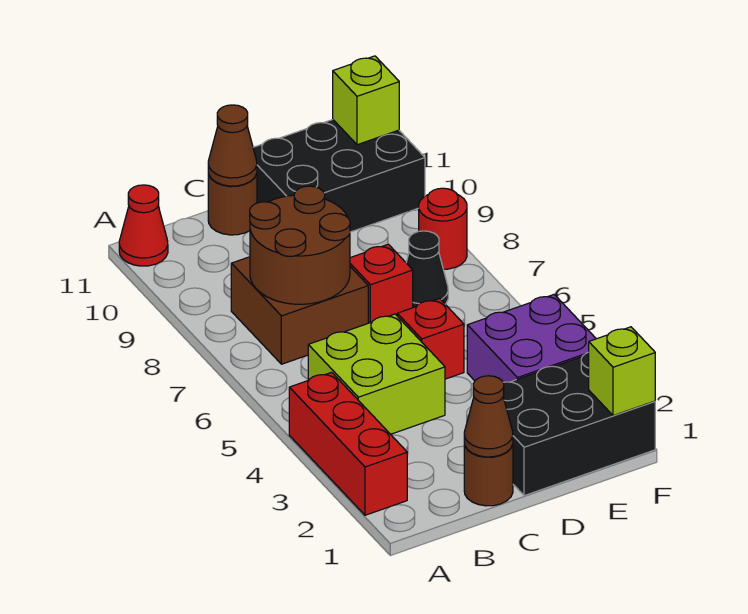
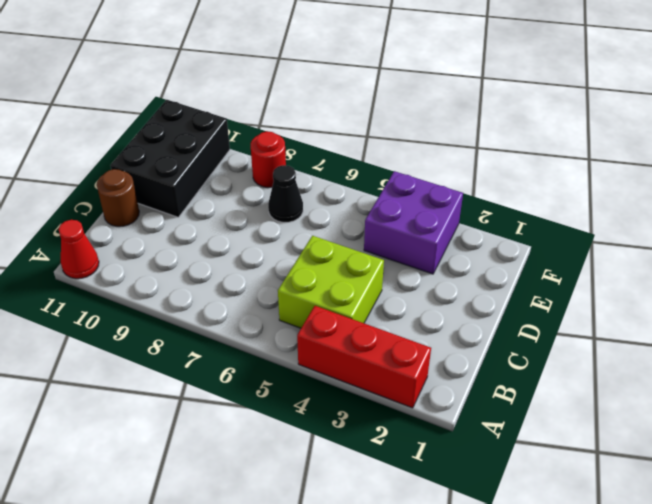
none -> brown brick B7:C8 level 1
none -> brown round brick C1 level 1
none -> black brick D1:F2 level 1

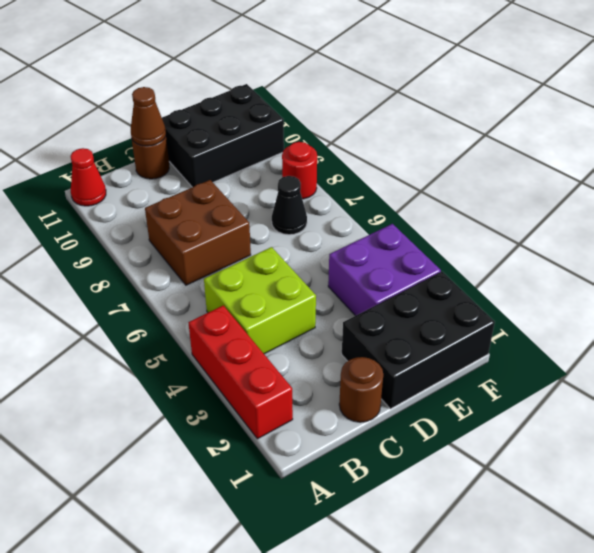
none -> red brick D5 level 1
none -> red brick D7 level 1
none -> brown round brick B7:C8 level 2

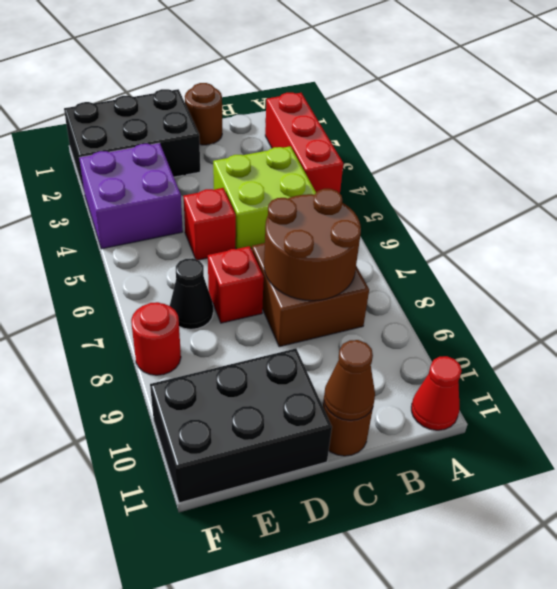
none -> brown cone C1 level 2
none -> lime brick F1 level 2
none -> lime brick F11 level 2

